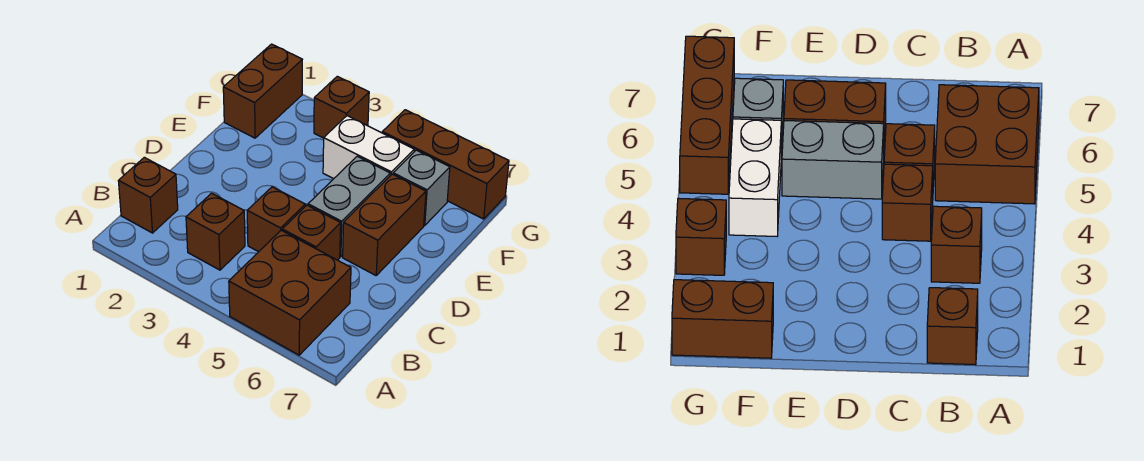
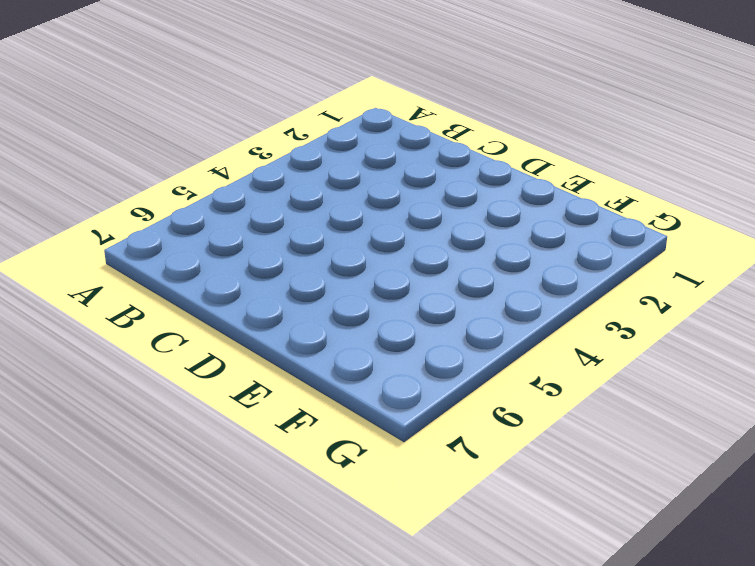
none -> brown brick A5:B6 level 1
none -> brown brick B1 level 1
none -> brown brick B3 level 1

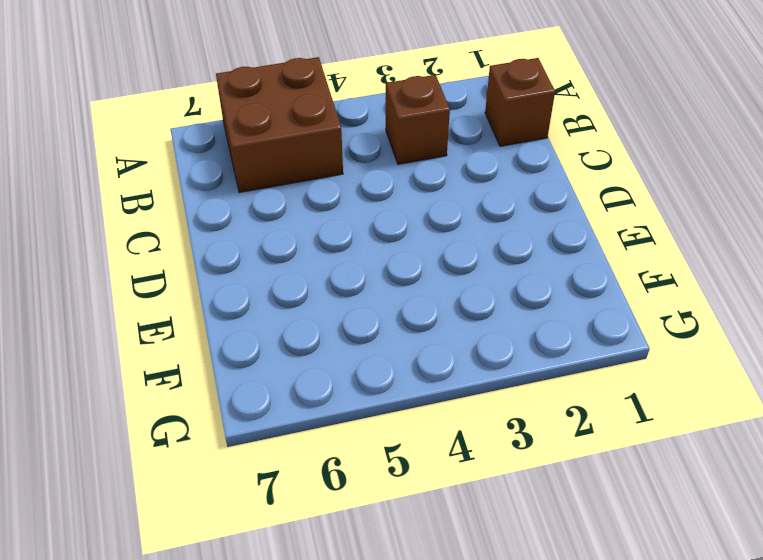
none -> brown brick C4 level 1
none -> brown brick C5 level 1
none -> grey brick D5:E5 level 1

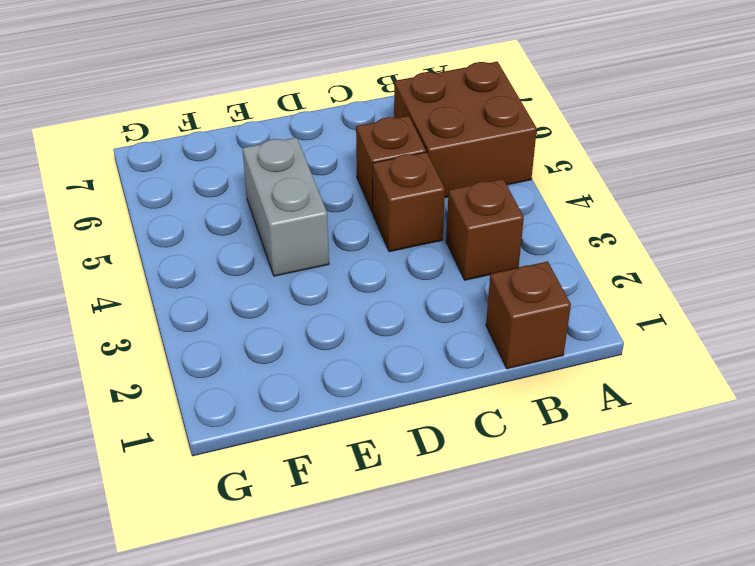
grey brick E4:E5 level 1 -> grey brick D5:E5 level 1
none -> brown brick D6:E6 level 1
none -> brown brick F1:G1 level 1
none -> white brick F4:F5 level 1

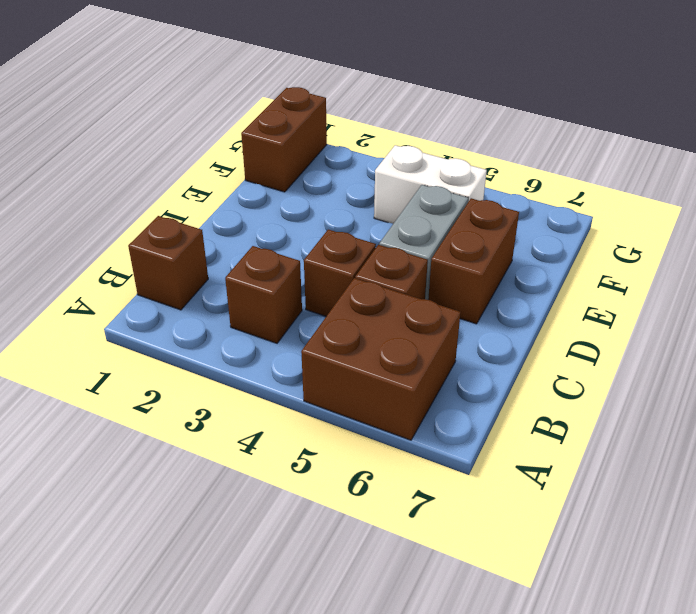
none -> grey brick F6 level 1
none -> brown brick G3 level 1
none -> brown brick G5:G7 level 1

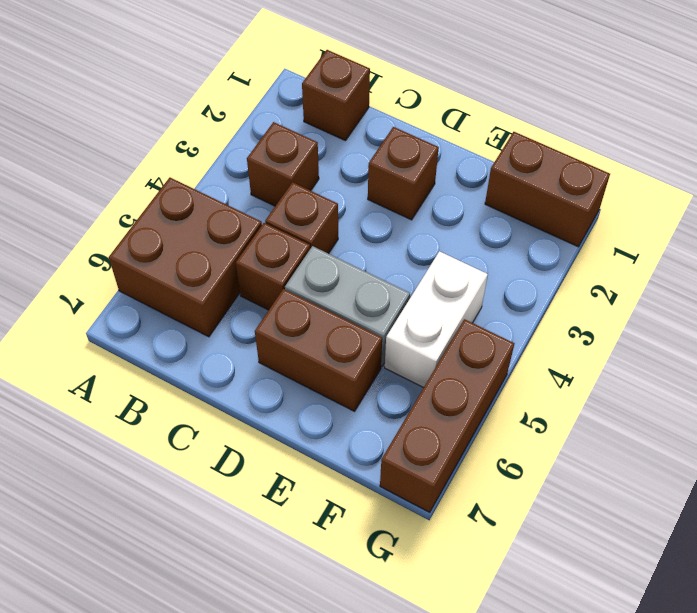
brown brick D2 level 1 -> brown brick G3 level 1
none -> grey brick F6 level 1

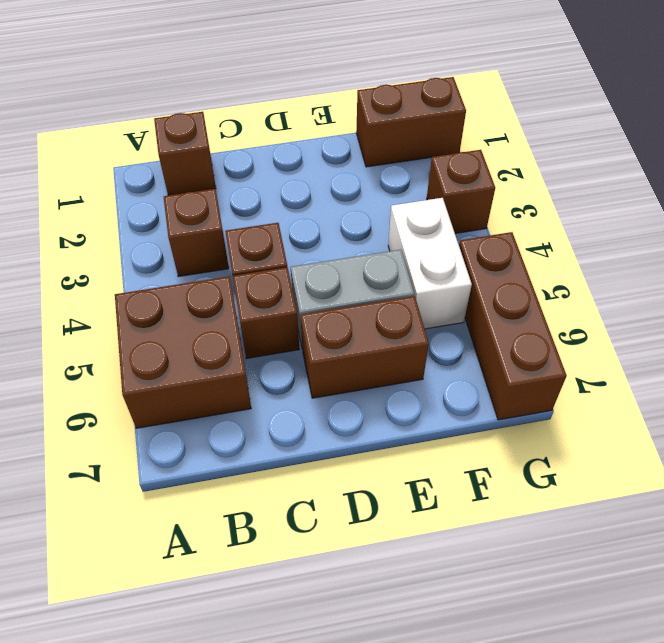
none -> grey brick F6 level 1

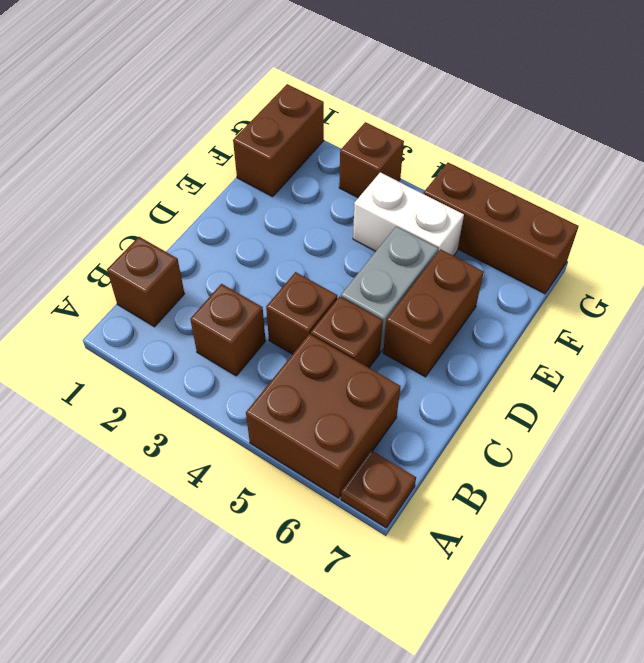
brown plate A7 level 1 -> none
none -> grey brick F6 level 1

